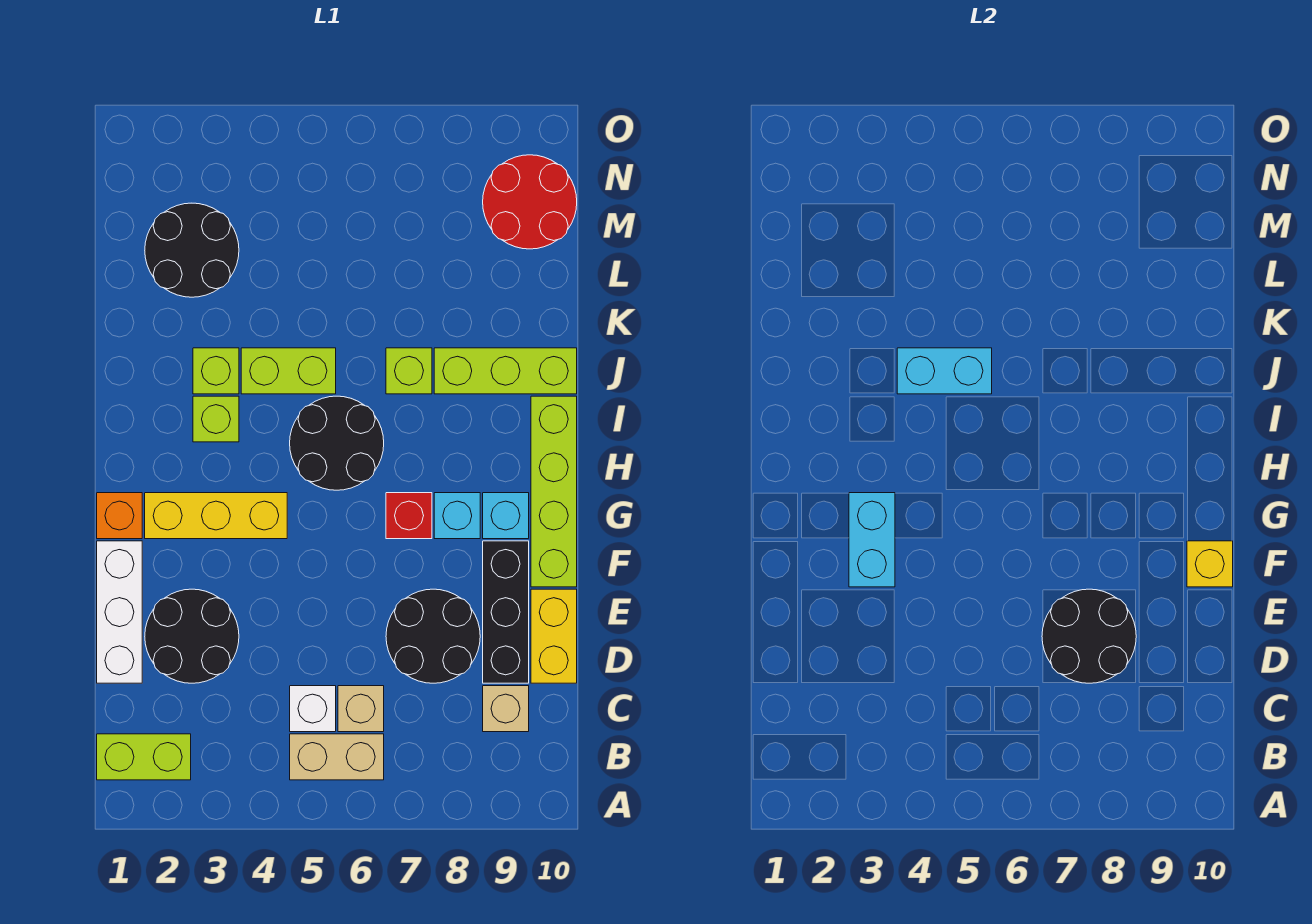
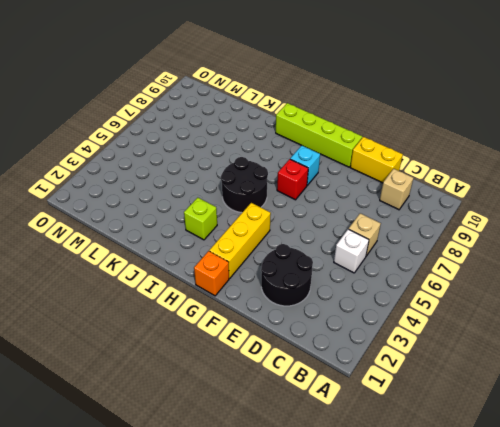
none -> lime brick B1:B2 level 1
none -> tan brick B5:B6 level 1
none -> white brick D1:F1 level 1

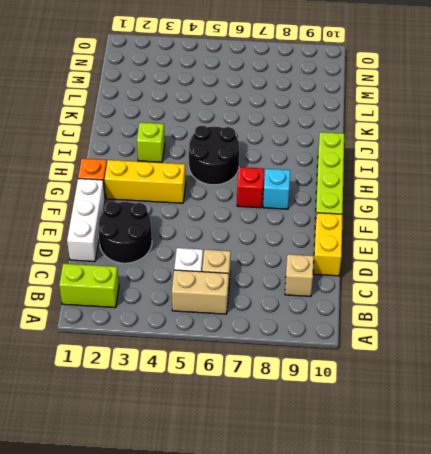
none -> black round brick D7:E8 level 1
none -> black brick D9:F9 level 1
none -> cyan brick G9 level 1

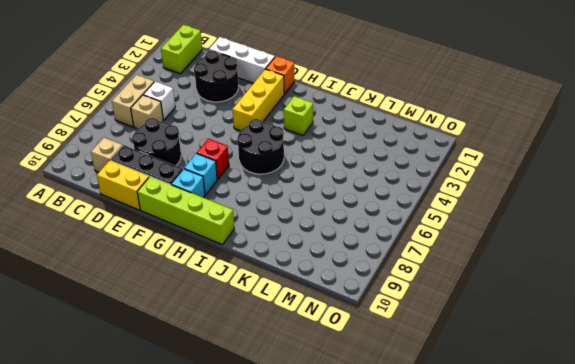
none -> lime brick J3 level 1
none -> lime brick J4:J5 level 1
none -> lime brick J7 level 1

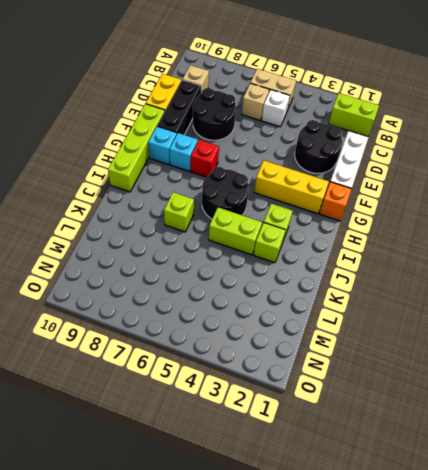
none -> lime brick J8:J10 level 1
none -> black round brick L2:M3 level 1
none -> red round brick M9:N10 level 1

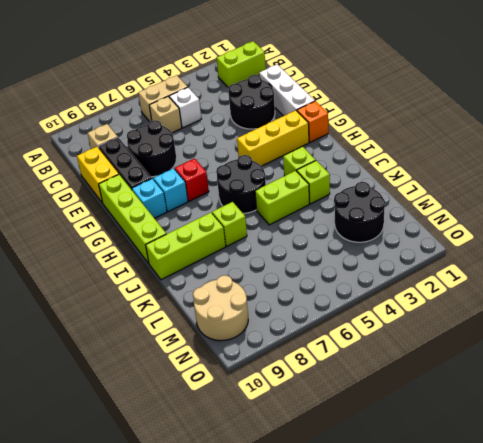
tan round brick M9:N10 level 1 -> red round brick M9:N10 level 1
none -> black round brick D7:E8 level 2
none -> cyan brick F3:G3 level 2
none -> yellow brick F10 level 2

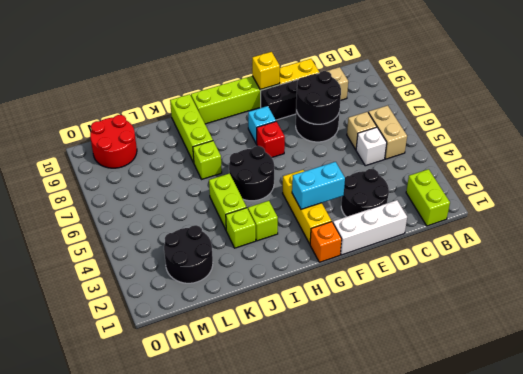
none -> cyan brick G9 level 1
none -> cyan brick J4:J5 level 2

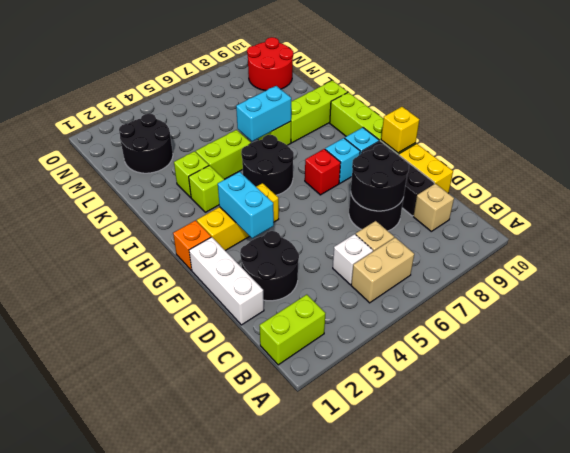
cyan brick J6:J7 level 2 -> cyan brick J4:J5 level 2

